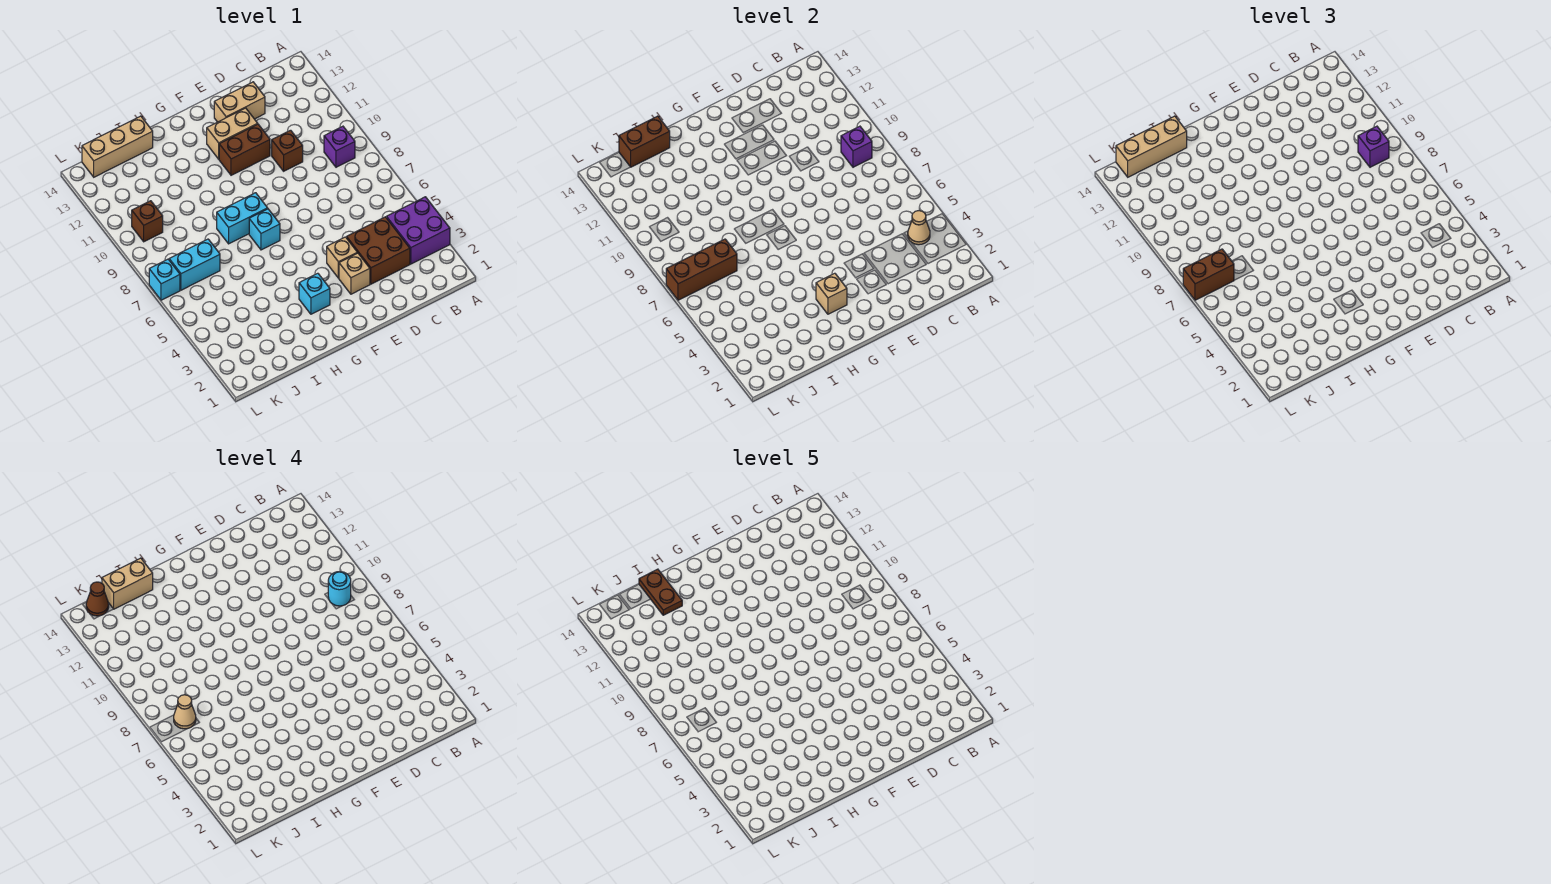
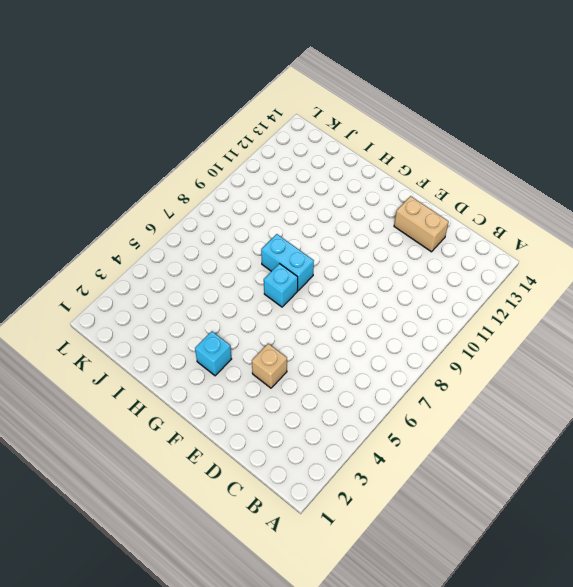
none -> purple brick A3:B4 level 1
none -> purple brick B9 level 1
none -> brown brick C3:D4 level 1

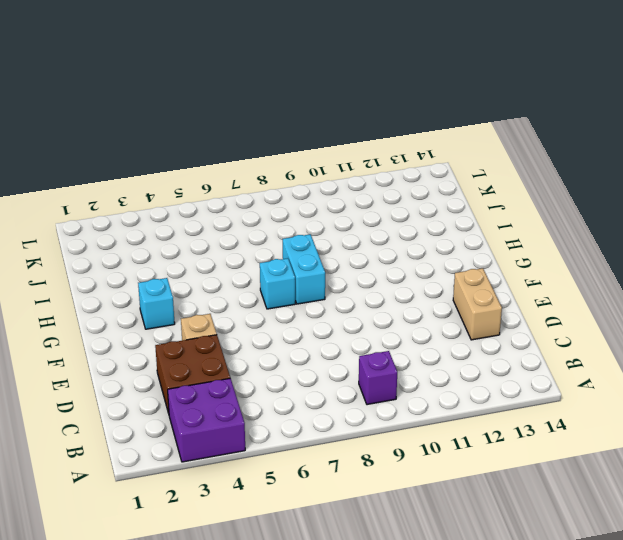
none -> brown brick D10 level 1
none -> tan brick E3 level 1
none -> brown brick E11:F11 level 1

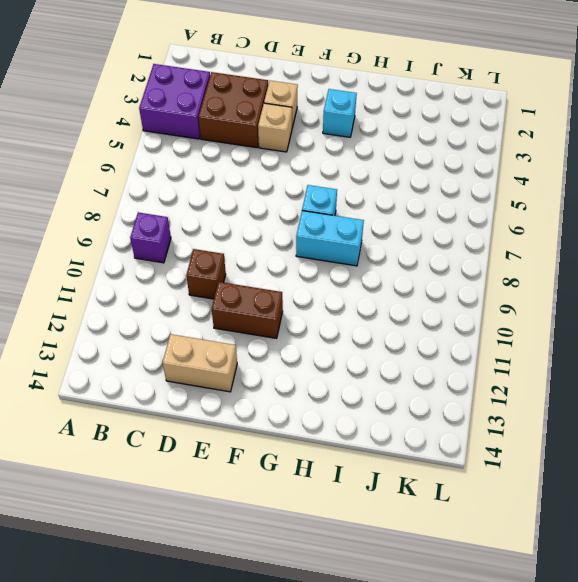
none -> tan brick E12:F12 level 1
none -> tan brick I14:K14 level 1
none -> cyan brick J7:K7 level 1

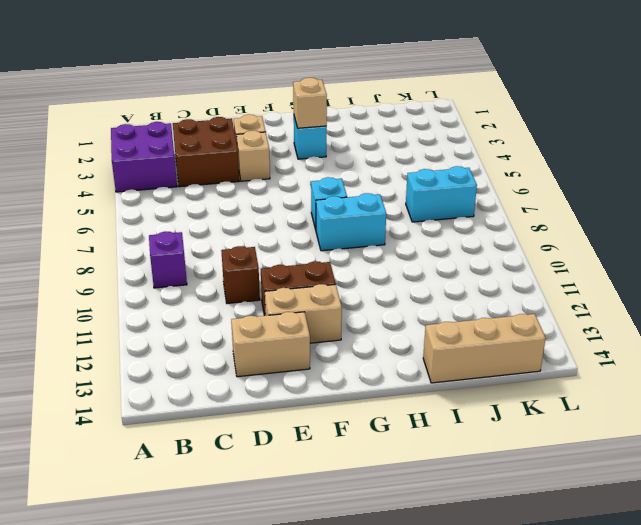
none -> brown brick K10 level 1
none -> cyan brick L7 level 1
none -> tan cone B4 level 2

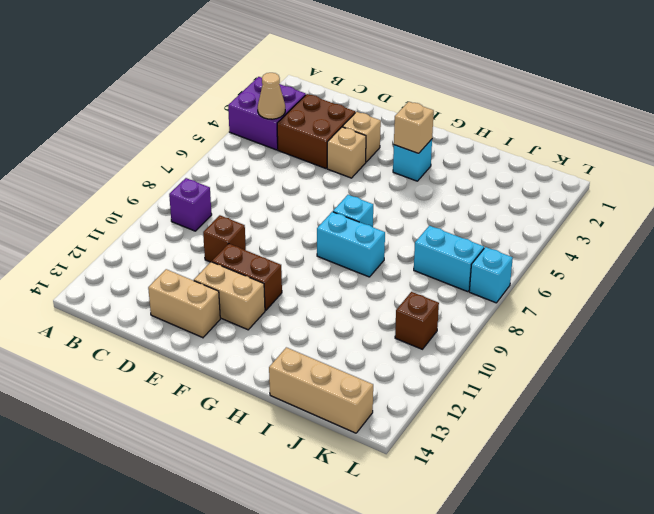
none -> purple brick B9 level 2
none -> brown brick I14:J14 level 2
none -> brown brick J7:L7 level 2

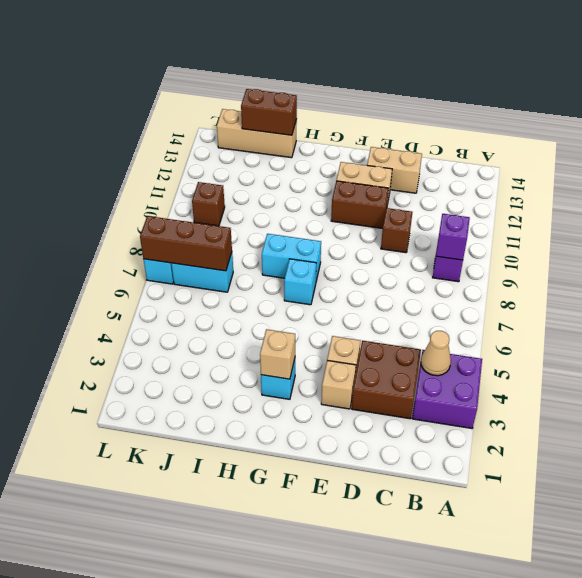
none -> purple brick B9 level 3
none -> tan brick I14:K14 level 3
none -> brown brick K7:L7 level 3

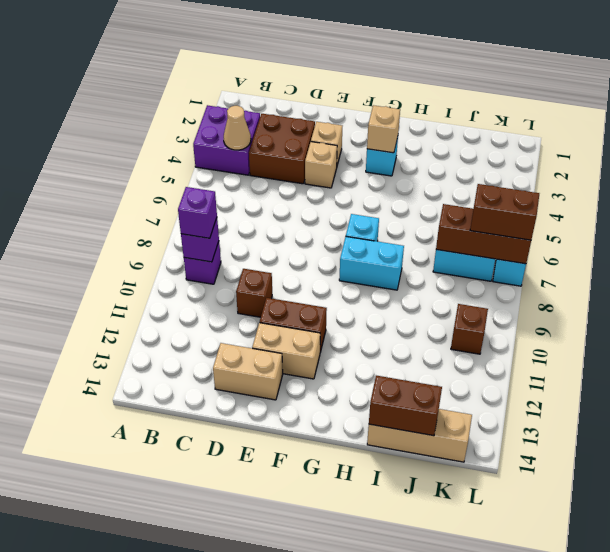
none -> tan brick I14:K14 level 3
none -> cyan round brick B9 level 4
none -> tan brick I14:J14 level 4

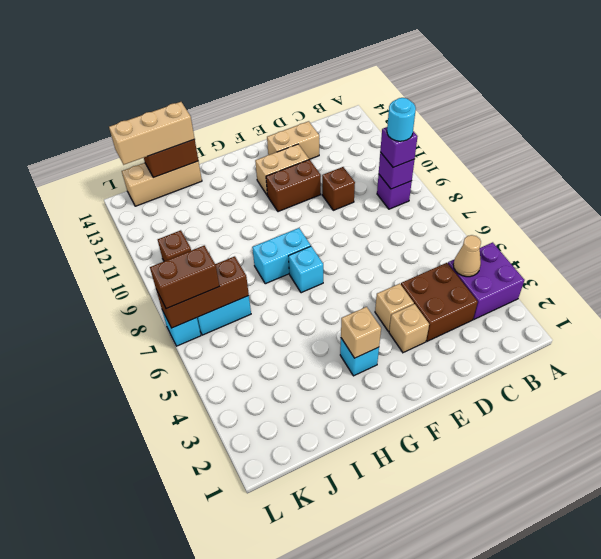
none -> tan brick I14:J14 level 4
none -> tan cone K7 level 4
none -> brown cone K14 level 4

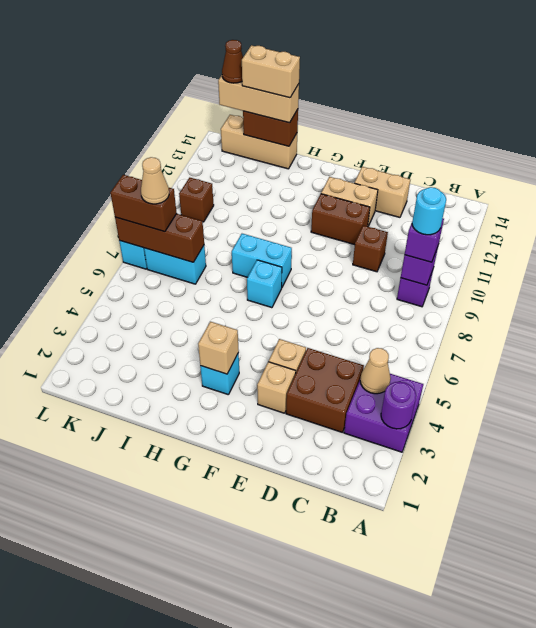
purple round brick A3 level 2 -> none
none -> brown plate I13:I14 level 5

